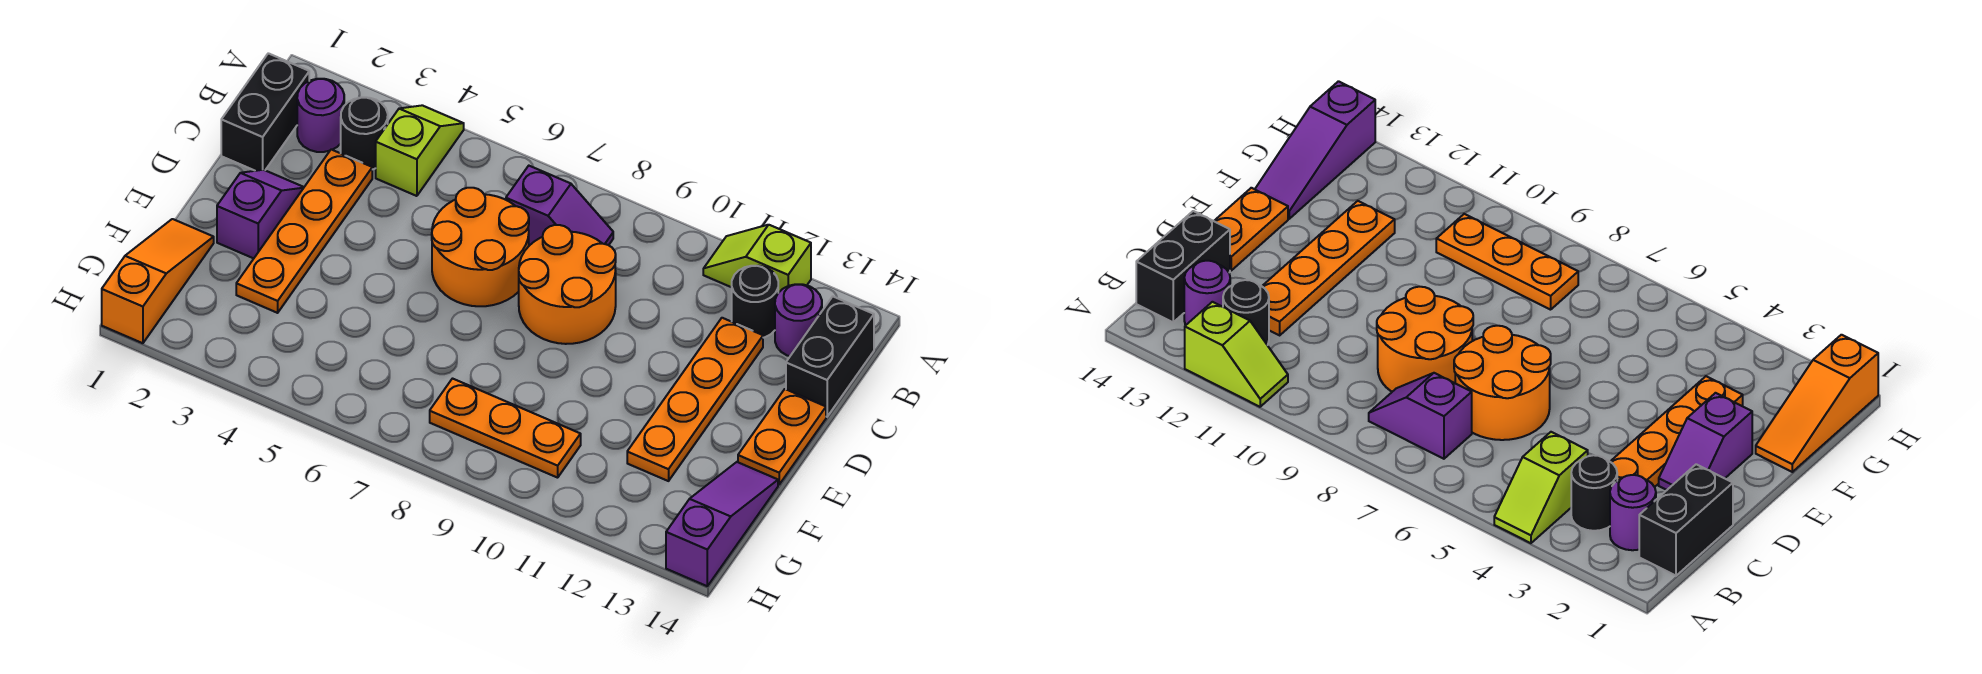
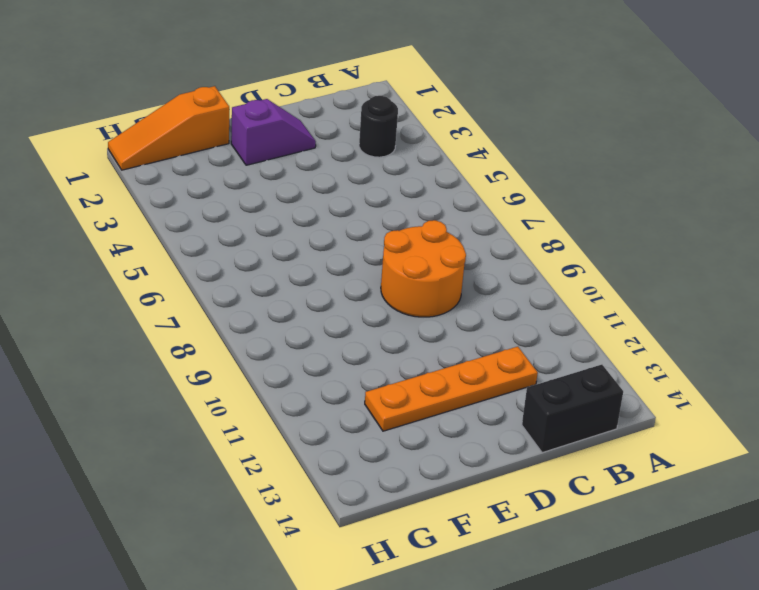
orange slope F1:H1 level 1 top F -> orange slope F1:H1 level 1 top H
none -> lime slope A4:B4 level 1 top B
none -> lime slope A11:A12 level 1 top 12
none -> black brick B1:C1 level 1

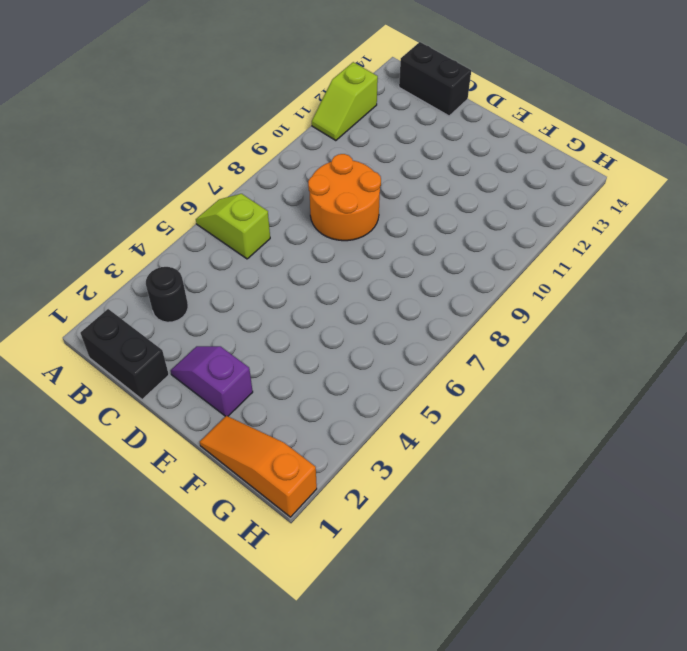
lime slope A6:B6 level 1 top B -> lime slope A4:B4 level 1 top B
none -> purple round brick B2 level 1
none -> purple slope B7:B8 level 1 top 7
none -> black round brick B12 level 1

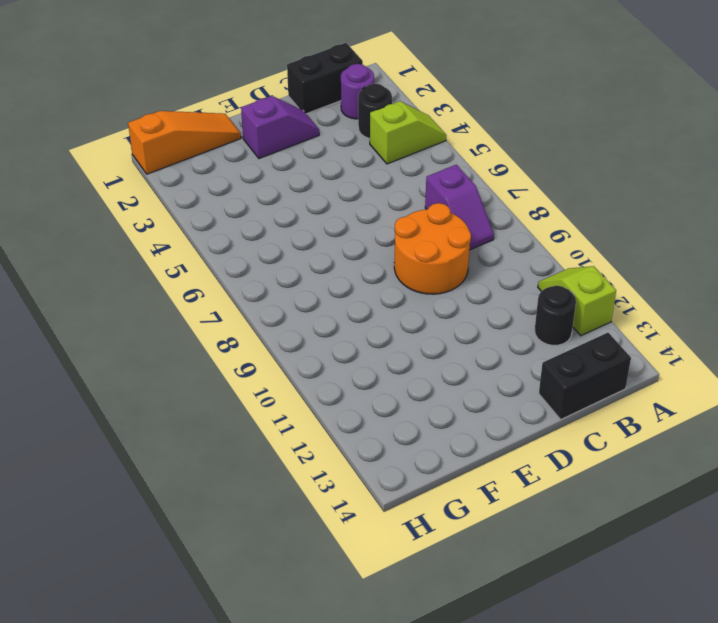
none -> purple round brick B13 level 1
none -> orange plate C3:F3 level 1
none -> orange round brick C6:D7 level 1

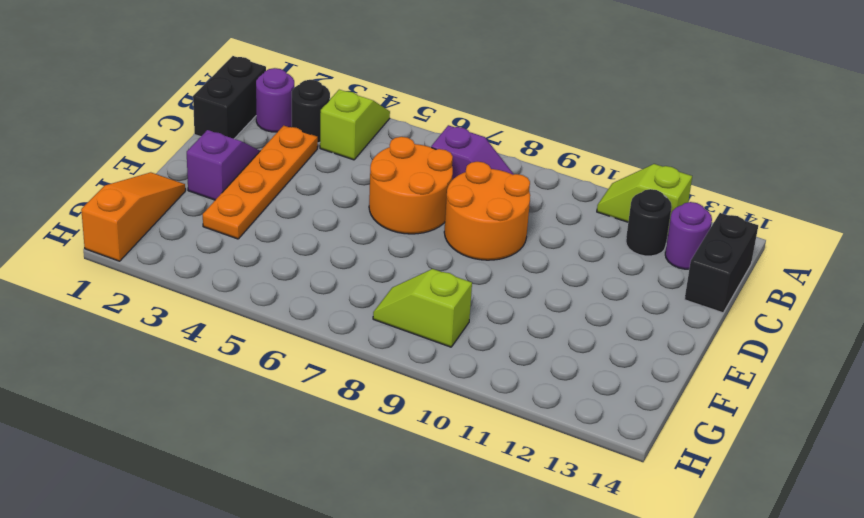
lime slope G8:G9 level 1 top 9 -> orange plate G8:G10 level 1
none -> orange plate C12:F12 level 1
none -> orange plate D14:E14 level 1
none -> purple slope F14:H14 level 1 top H

